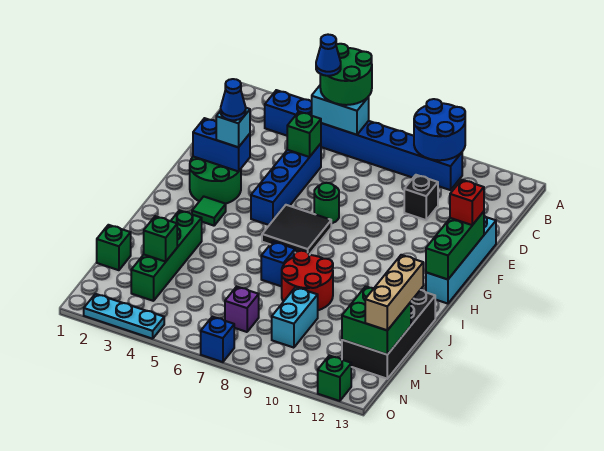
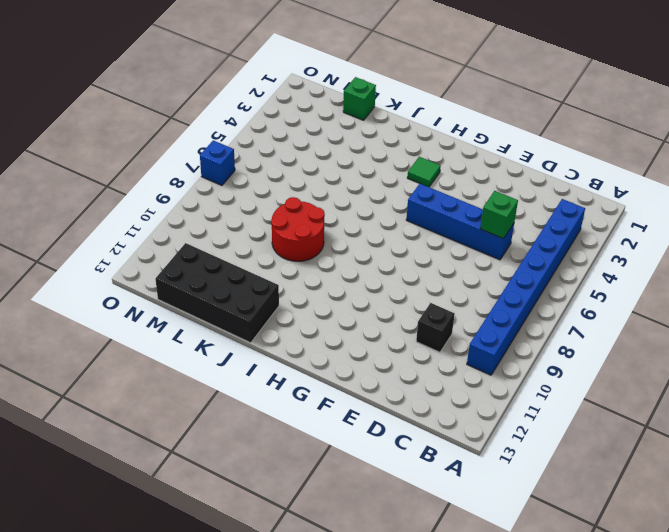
none -> cyan brick E13:H13 level 1
none -> green round brick F2:G3 level 1
none -> green round brick F7 level 1
none -> black tile G6:H7 level 1

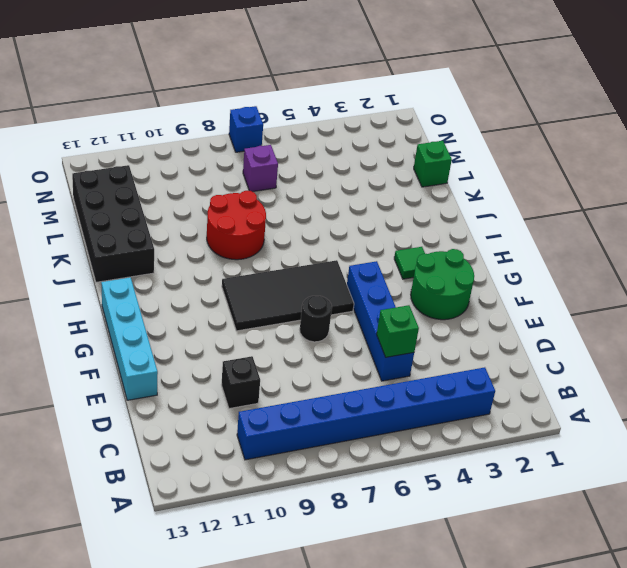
black round brick F7 level 1 -> green round brick F7 level 1
black tile G6:H9 level 1 -> black tile G6:H7 level 1
none -> green brick J3:M3 level 1
none -> blue brick J7 level 1
none -> cyan brick L9:M9 level 1
none -> cyan plate O2:O4 level 1

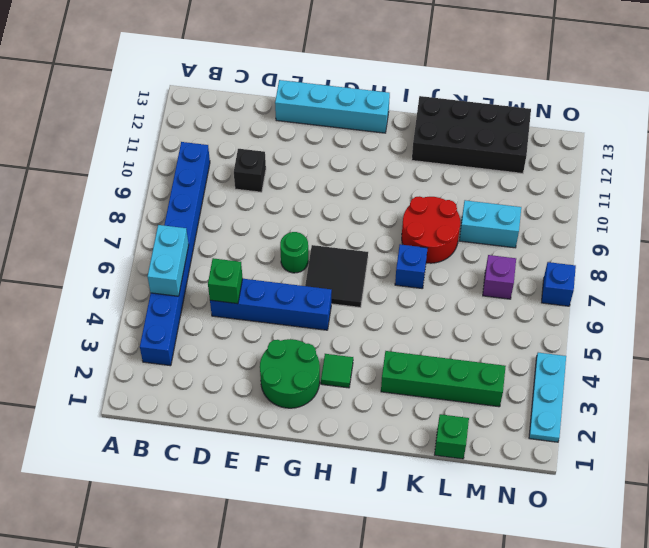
none -> green brick O12 level 1
none -> blue round brick A9:B10 level 2
none -> blue brick F2:F3 level 2
none -> green brick F13:H13 level 2

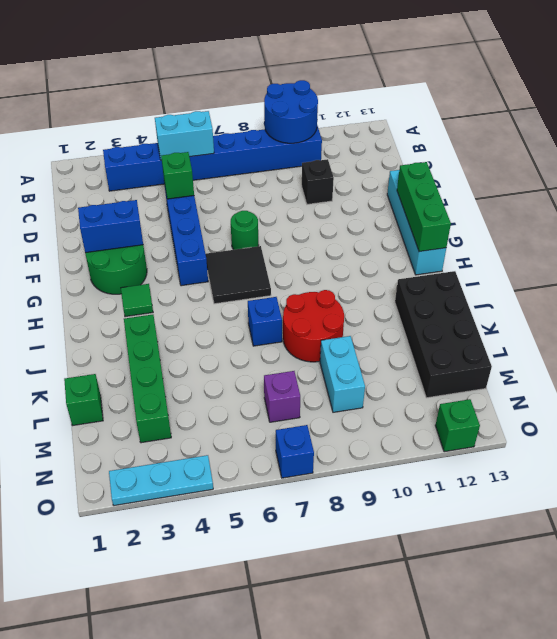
none -> green brick L3 level 2
none -> green brick L12:M13 level 2
none -> green round brick A5:B6 level 3
none -> cyan brick F3 level 3

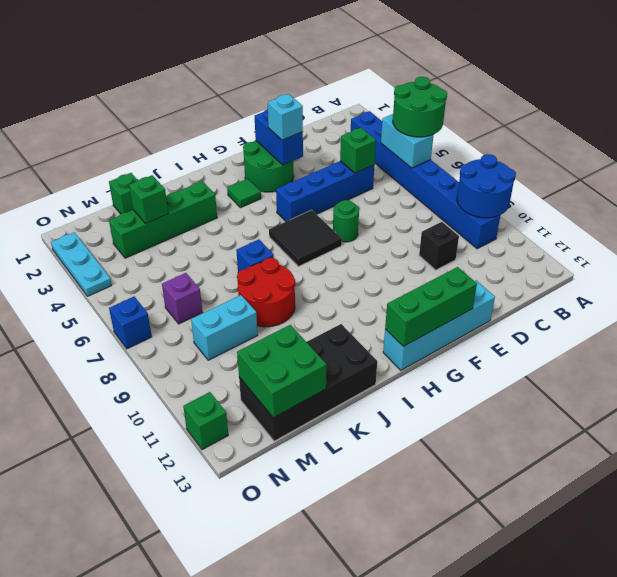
none -> red brick F13 level 3
none -> tan brick K13:M13 level 3
none -> blue cone B5 level 4
none -> blue cone F3 level 4

